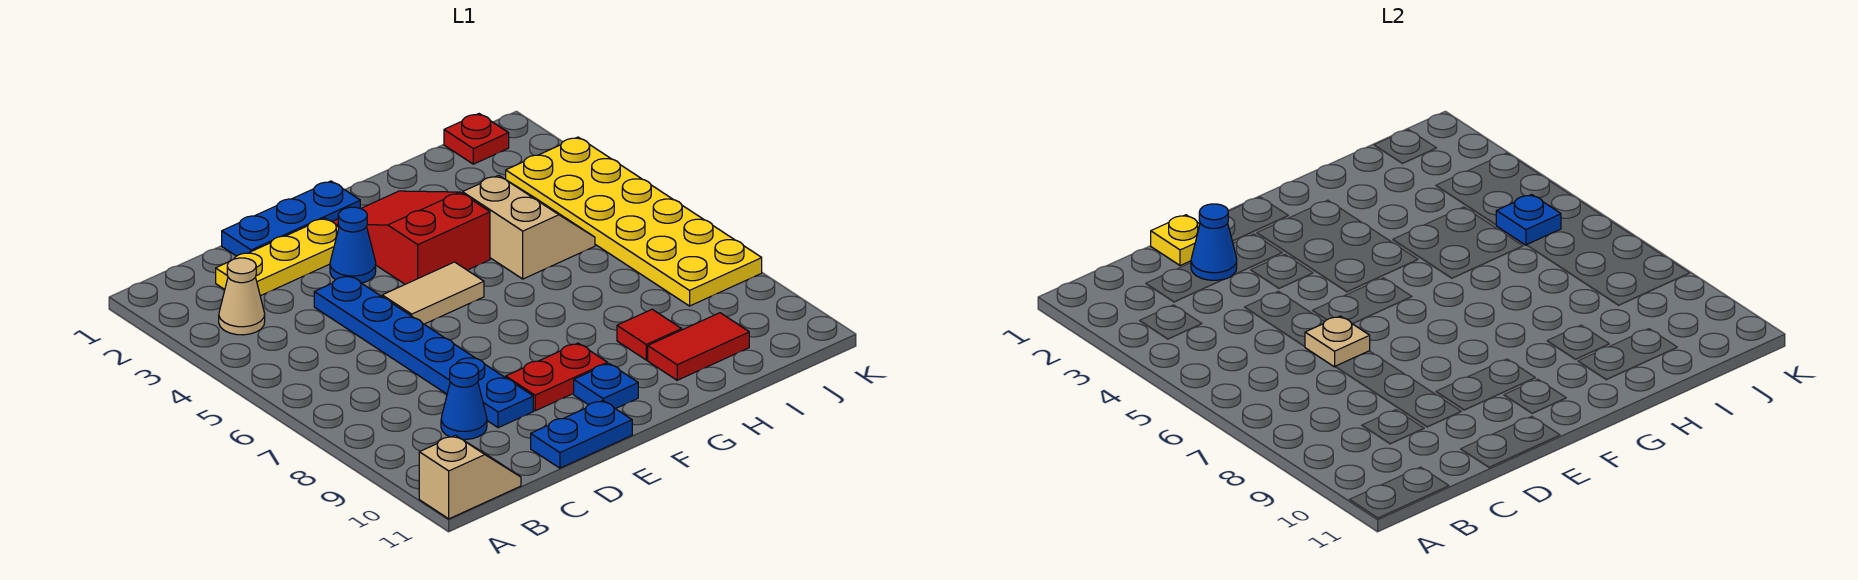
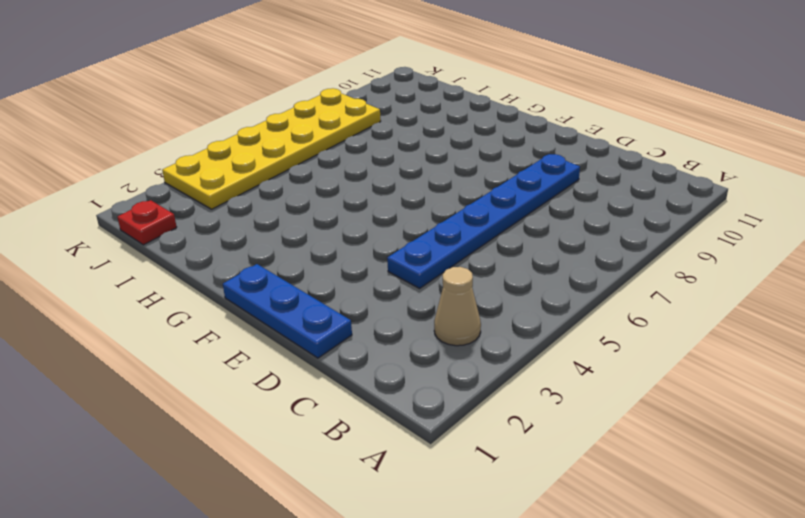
none -> tan slope A11:B11 level 1 top A
none -> yellow plate C2:E2 level 1
none -> blue cone C9 level 1

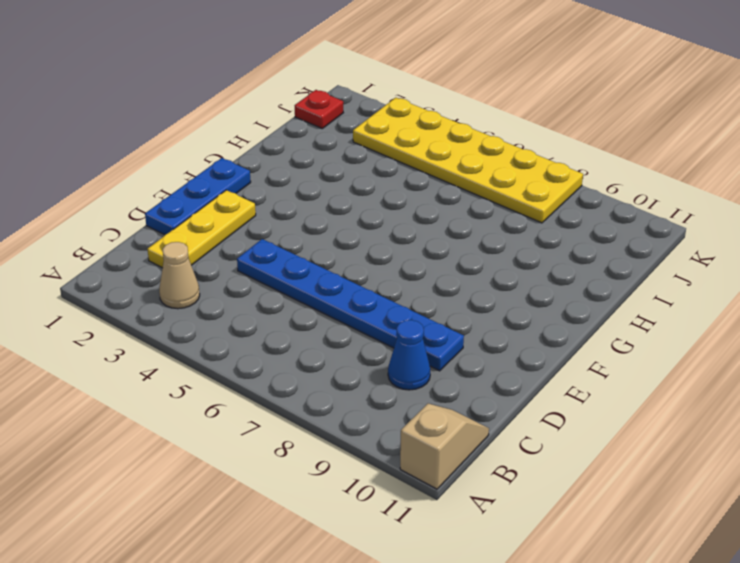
none -> blue plate D11:E11 level 1
none -> blue cone E3 level 1
none -> tan tile E5:F5 level 1

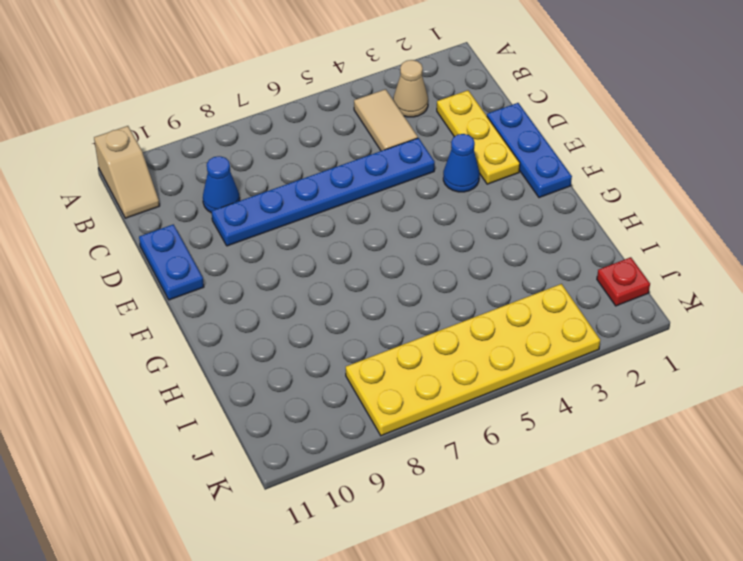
tan tile B4:C4 level 1 -> tan tile E5:F5 level 1
none -> red plate E9:F9 level 1
none -> red slope F2:G4 level 1 top 4
none -> blue plate F10 level 1

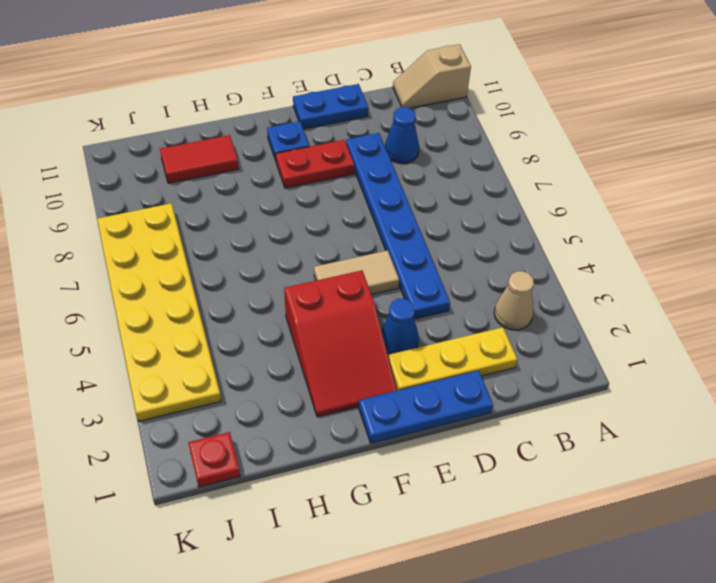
none -> tan slope H4:I5 level 1 top H
none -> red tile H9 level 1
none -> yellow plate D1 level 2

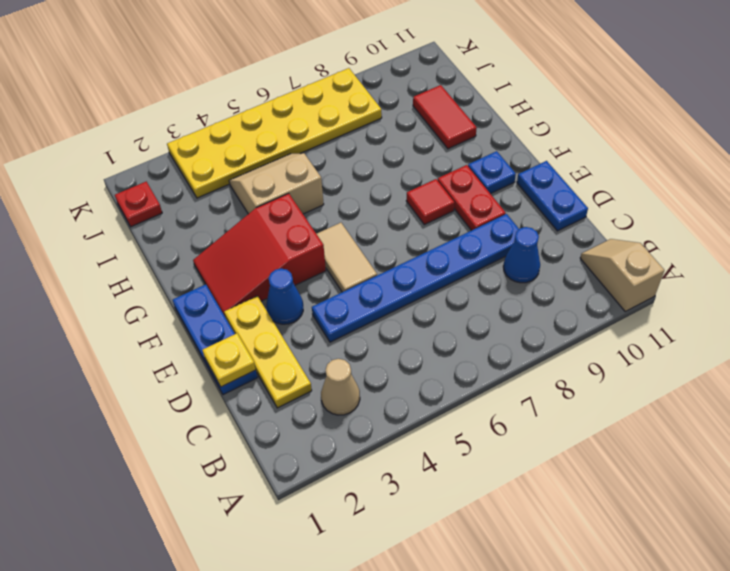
red tile F8 level 1 -> red tile H9 level 1
none -> blue cone D2 level 2
none -> tan plate D6 level 2
none -> blue plate J5 level 2

